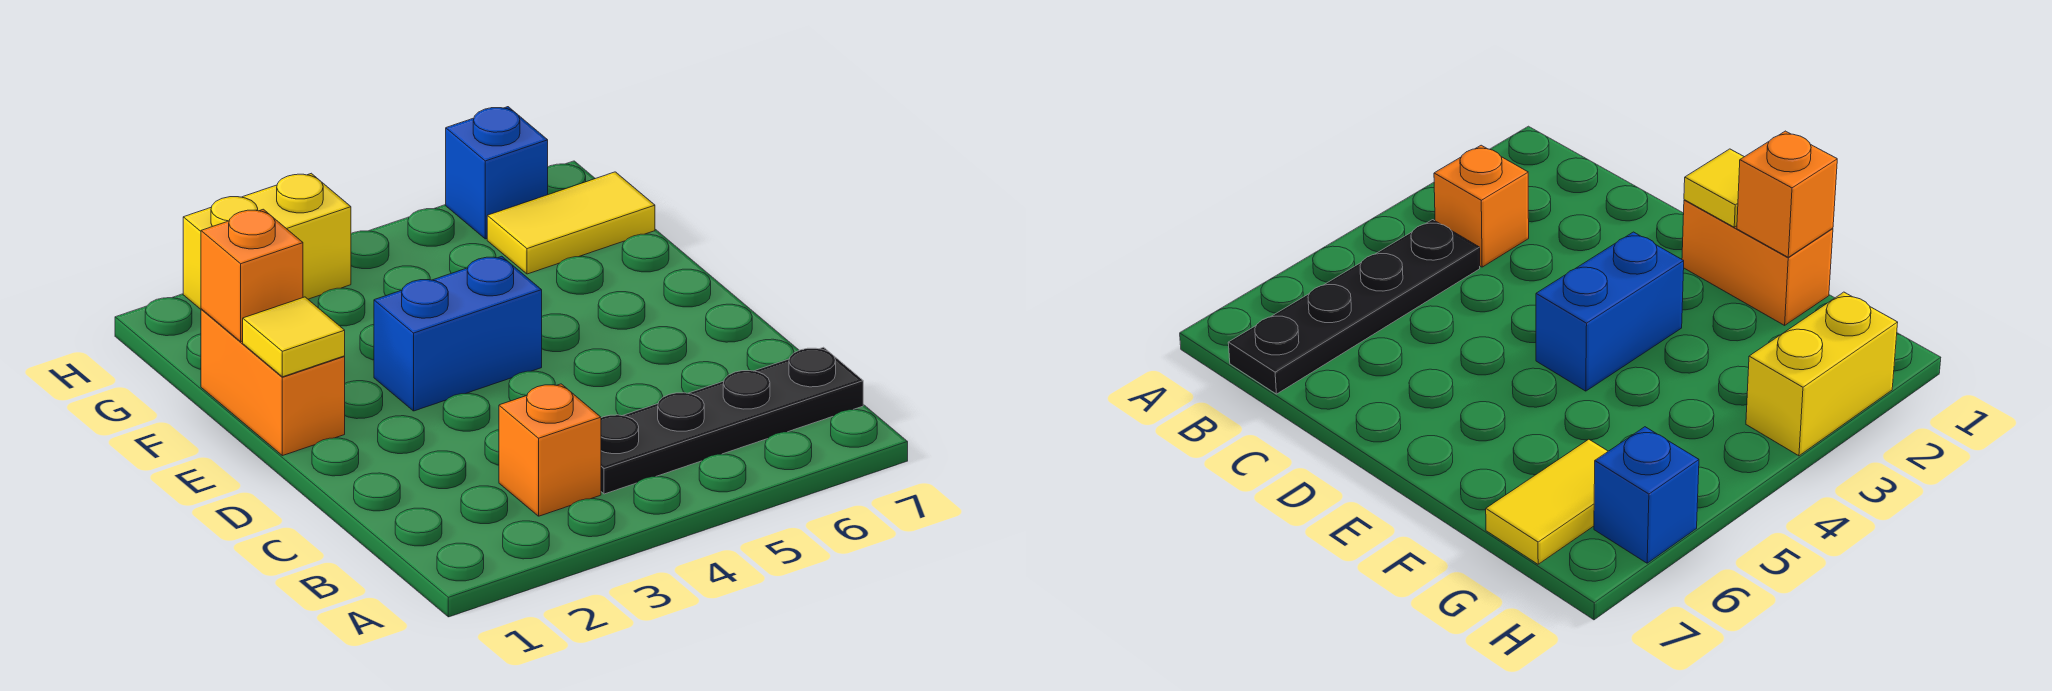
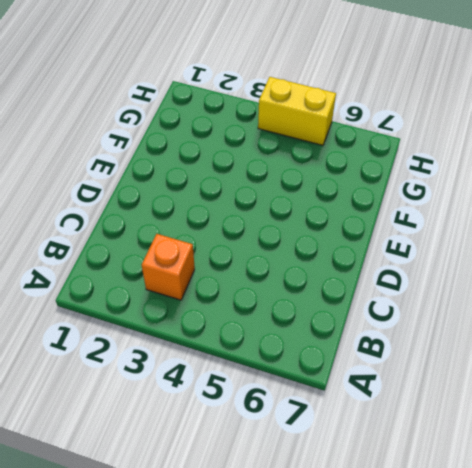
yellow brick H4:H5 level 1 -> yellow brick H2:H3 level 1
none -> black plate B4:B7 level 1
none -> orange brick E1:F1 level 1

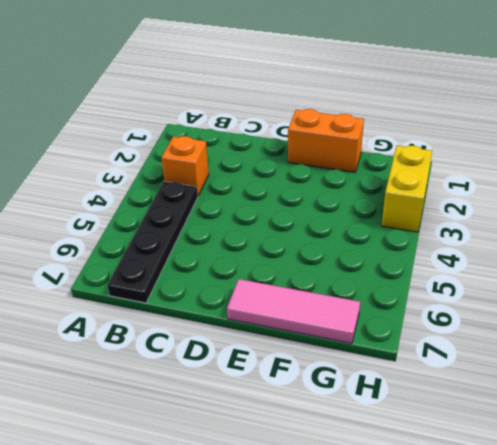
pink tile E7:G7 level 1 -> yellow tile G6:G7 level 1
none -> blue brick E3:E4 level 1
none -> blue brick H6 level 1

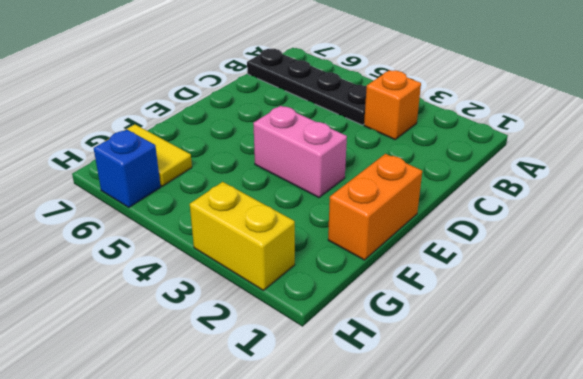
pink brick E3:E4 level 1 -> blue brick E3:E4 level 1
none -> yellow tile E1 level 2
none -> orange brick F1 level 2

